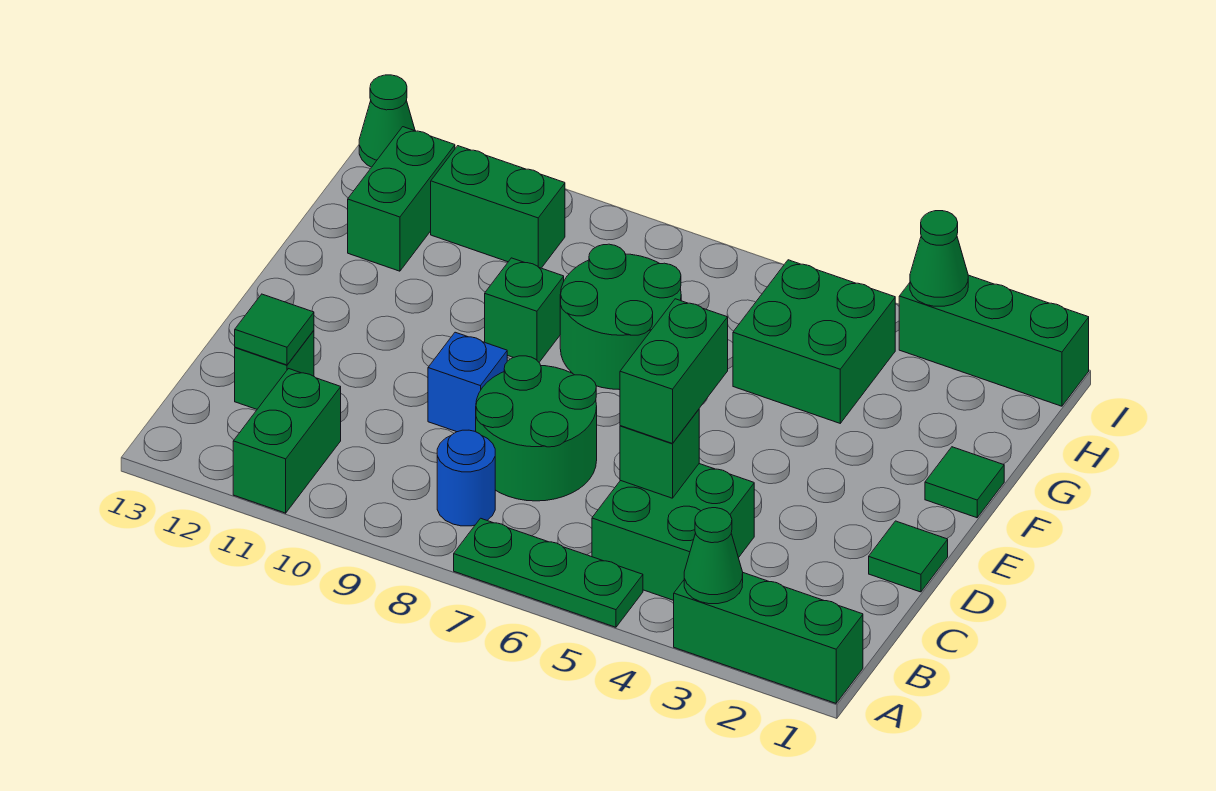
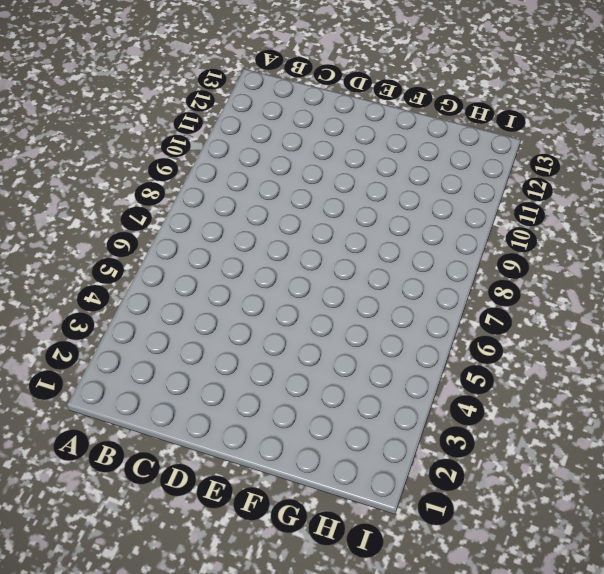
none -> green brick A1:A3 level 1
none -> green plate A5:A7 level 1
none -> green brick A11:B11 level 1

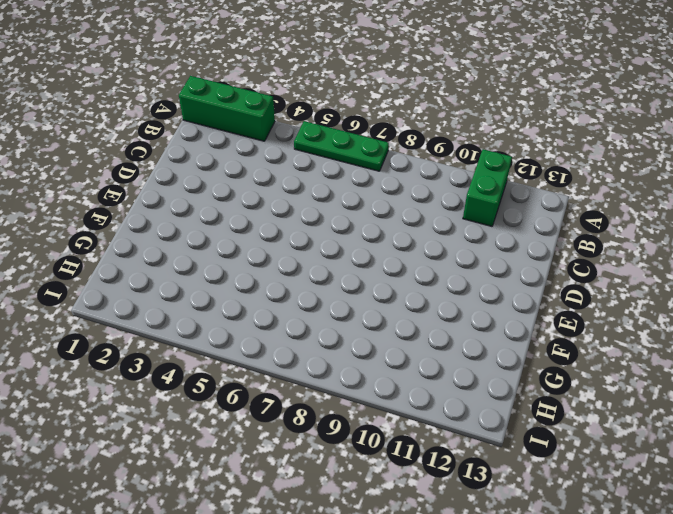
none -> green brick B4:C5 level 1
none -> blue round brick B8 level 1
none -> green round brick C7:D8 level 1

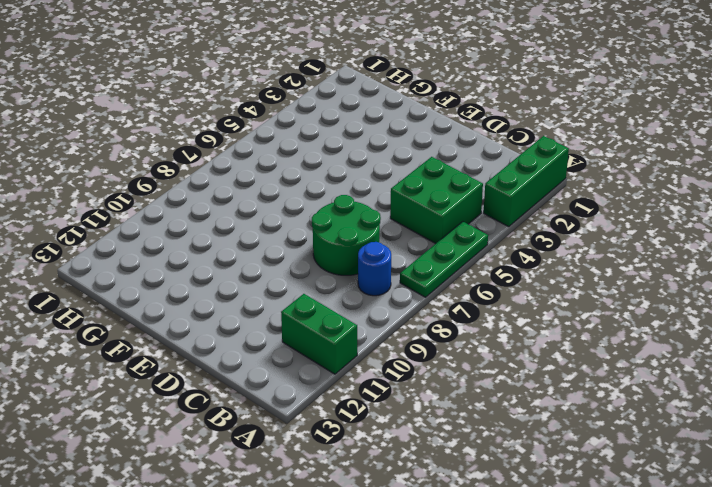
none -> green brick C12 level 1
none -> green tile D1 level 1
none -> blue brick D9 level 1

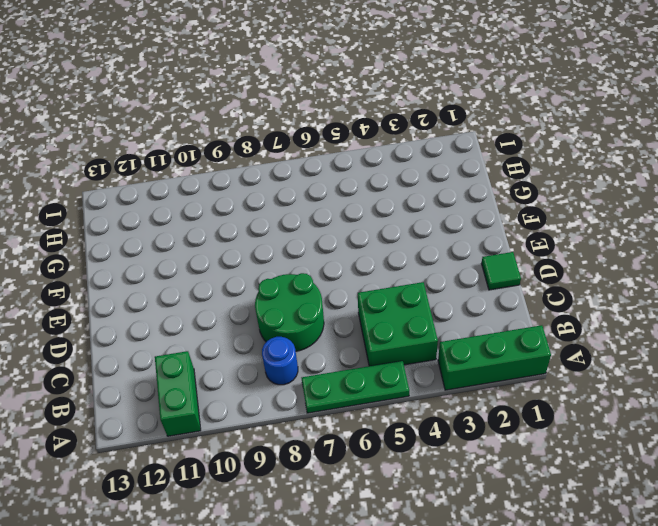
none -> green brick C12 level 1
none -> blue brick D9 level 1
none -> green tile F1 level 1

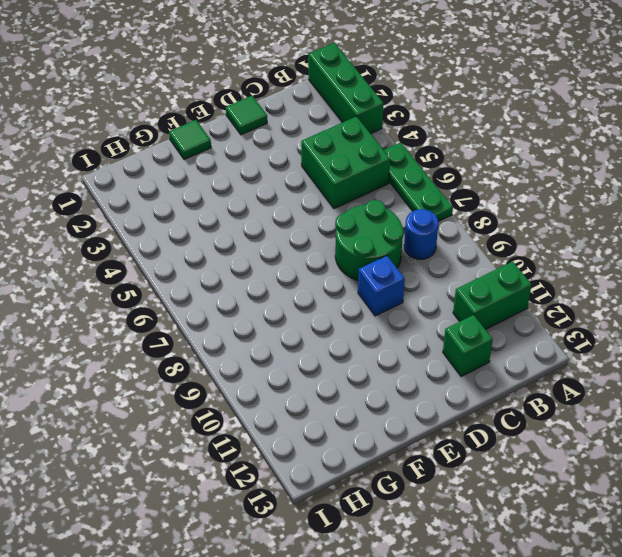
none -> green round brick F7:G8 level 1
none -> green brick F9 level 1
none -> green brick G4:H5 level 1

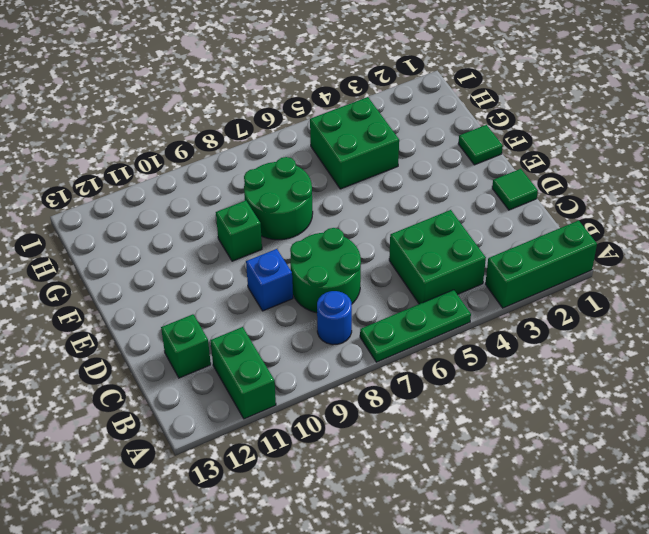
none -> green brick G12:H12 level 1
none -> green brick H10:H11 level 1
none -> green brick I1:I3 level 1

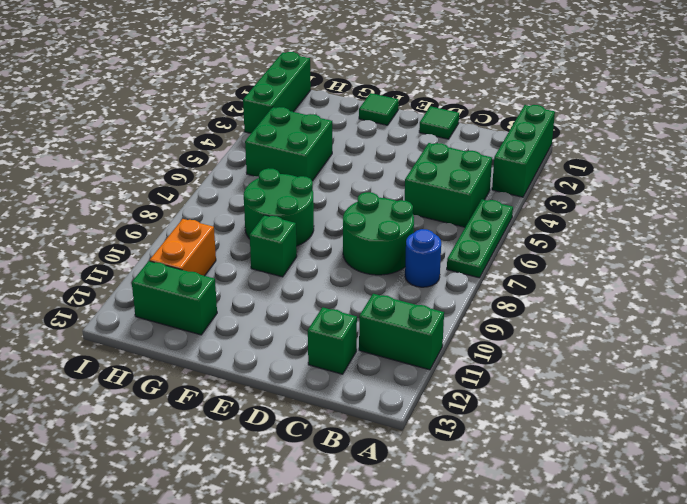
orange brick H10:H11 level 1 -> green brick H10:H11 level 1
none -> blue brick D9 level 1
none -> green cone I13 level 1
none -> green cone A3 level 2

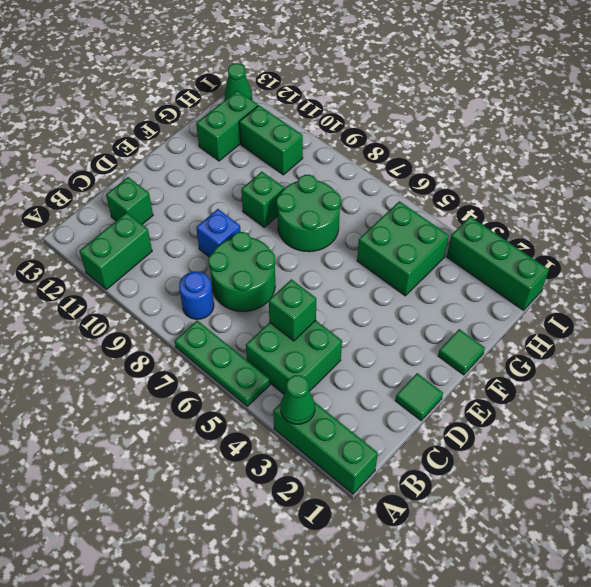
none -> green tile C12 level 2
none -> green cone I3 level 2
none -> green brick C5:D5 level 3

